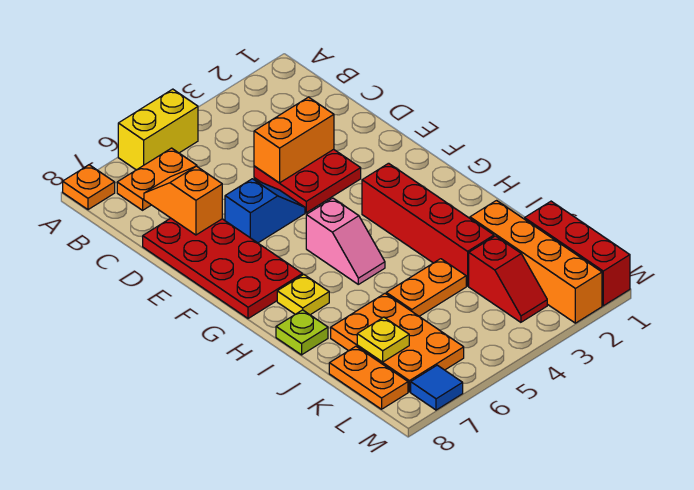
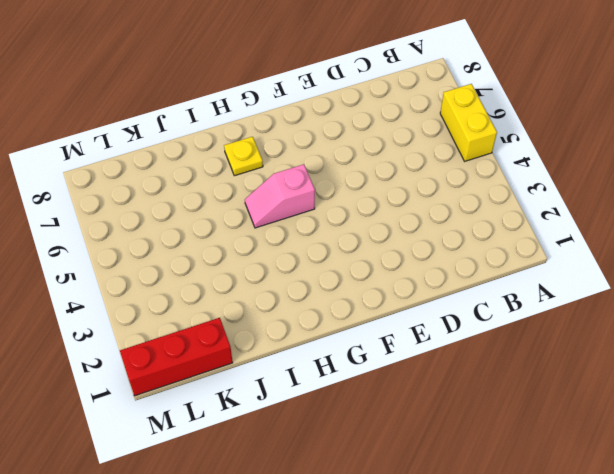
none -> orange plate A8 level 1
none -> orange plate B6:B7 level 1
none -> red plate D3:E4 level 1

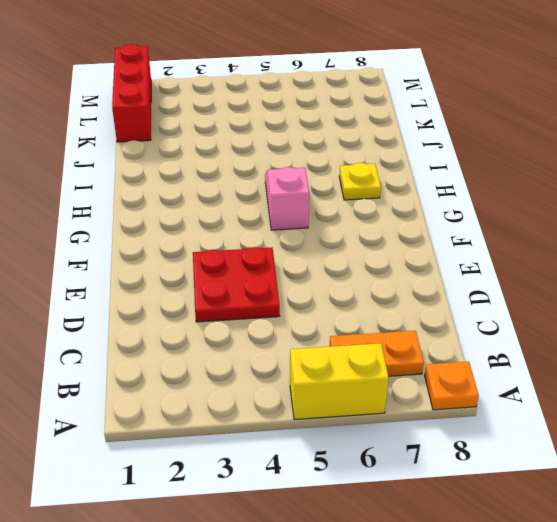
none -> red plate D7:G8 level 1
none -> blue slope E5:E6 level 1 top 6
none -> red brick G3:J3 level 1

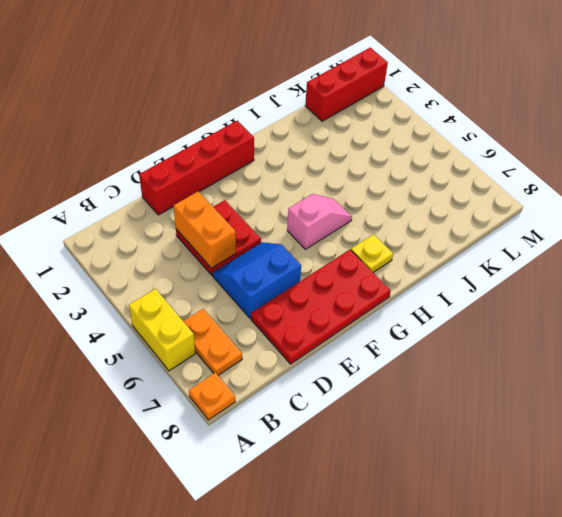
red brick D1:G1 level 1 -> red brick G3:J3 level 1
blue slope D5:E6 level 1 top 6 -> blue slope E5:E6 level 1 top 6
none -> lime plate I8 level 1
none -> orange brick J2:M2 level 1
none -> orange plate J4:J5 level 1

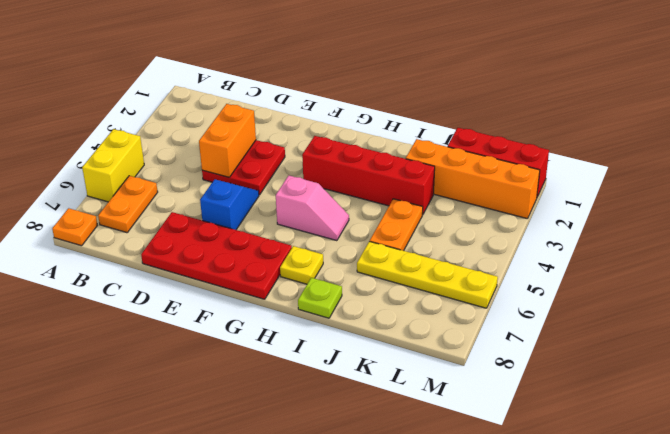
yellow plate J6:M6 level 1 -> orange plate J6:L7 level 1
none -> red slope K3:L3 level 1 top K
none -> orange plate K8:L8 level 1
none -> blue tile M7 level 1

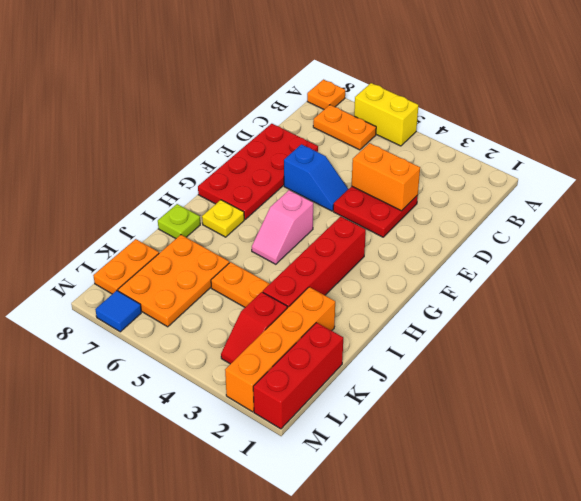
none -> orange slope C7:D7 level 2 top D
none -> yellow plate K7 level 2

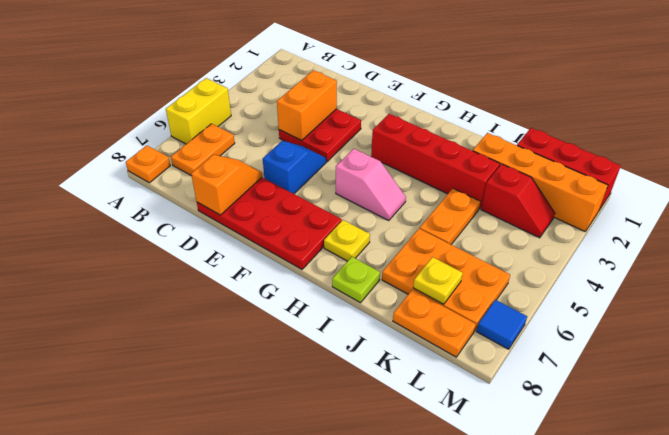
orange slope D7:D8 level 2 top 8 -> orange slope C7:D7 level 2 top D

